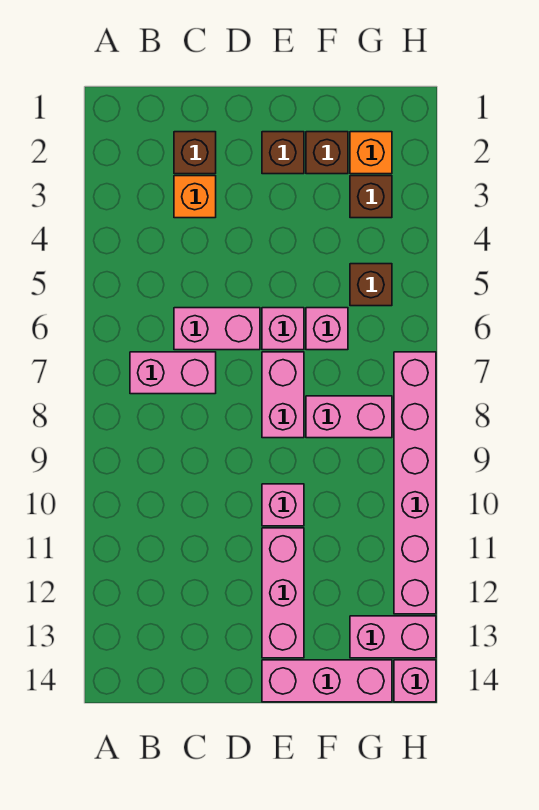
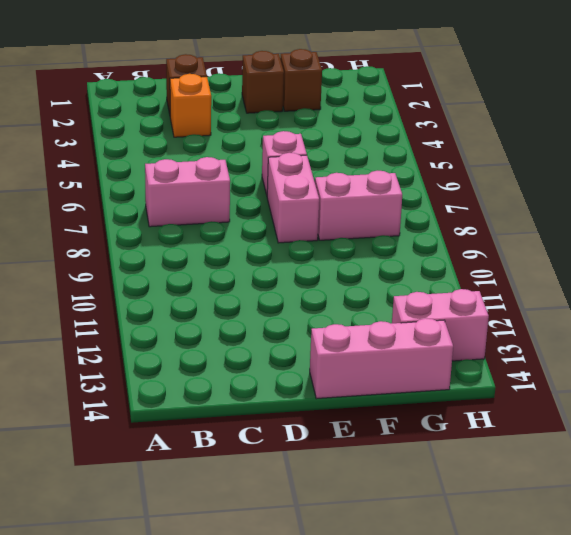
none -> pink brick C6:D6 level 1
none -> pink brick E10 level 1
none -> pink brick E11:E13 level 1

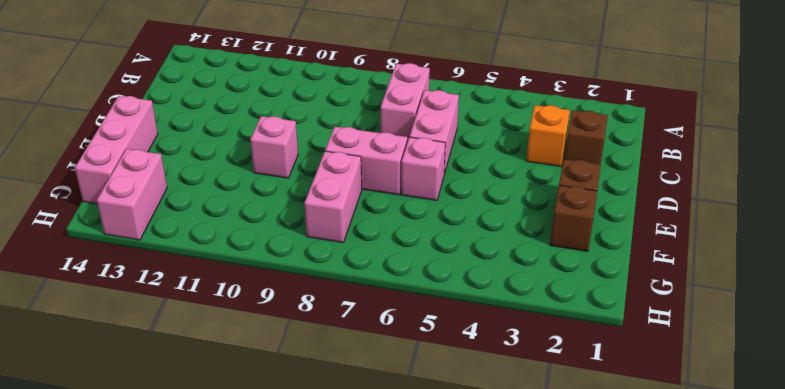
none -> pink brick E11:E13 level 1
none -> pink brick F6 level 1
none -> orange brick G2 level 1

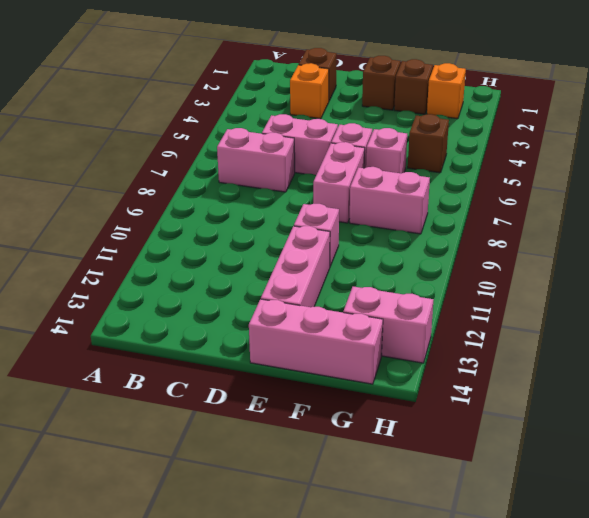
none -> brown brick G3 level 1
none -> pink brick H7:H12 level 1
none -> pink brick H14 level 1

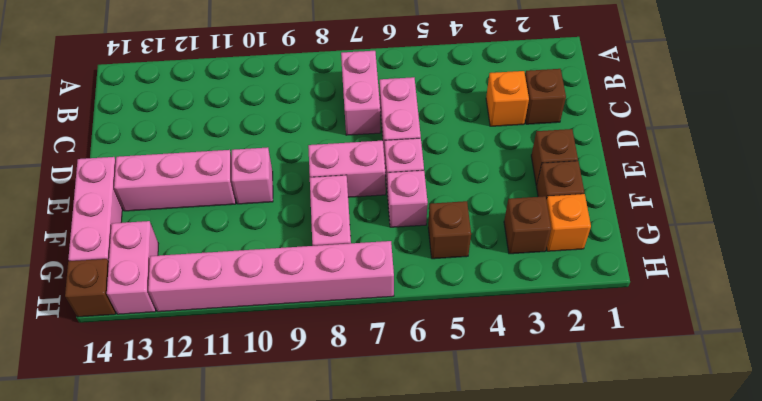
brown brick H14 level 1 -> pink brick H14 level 1

